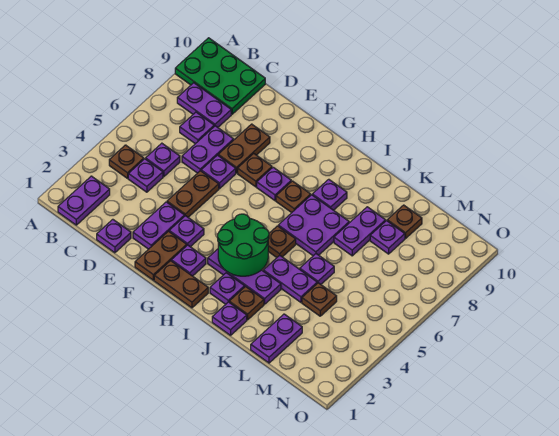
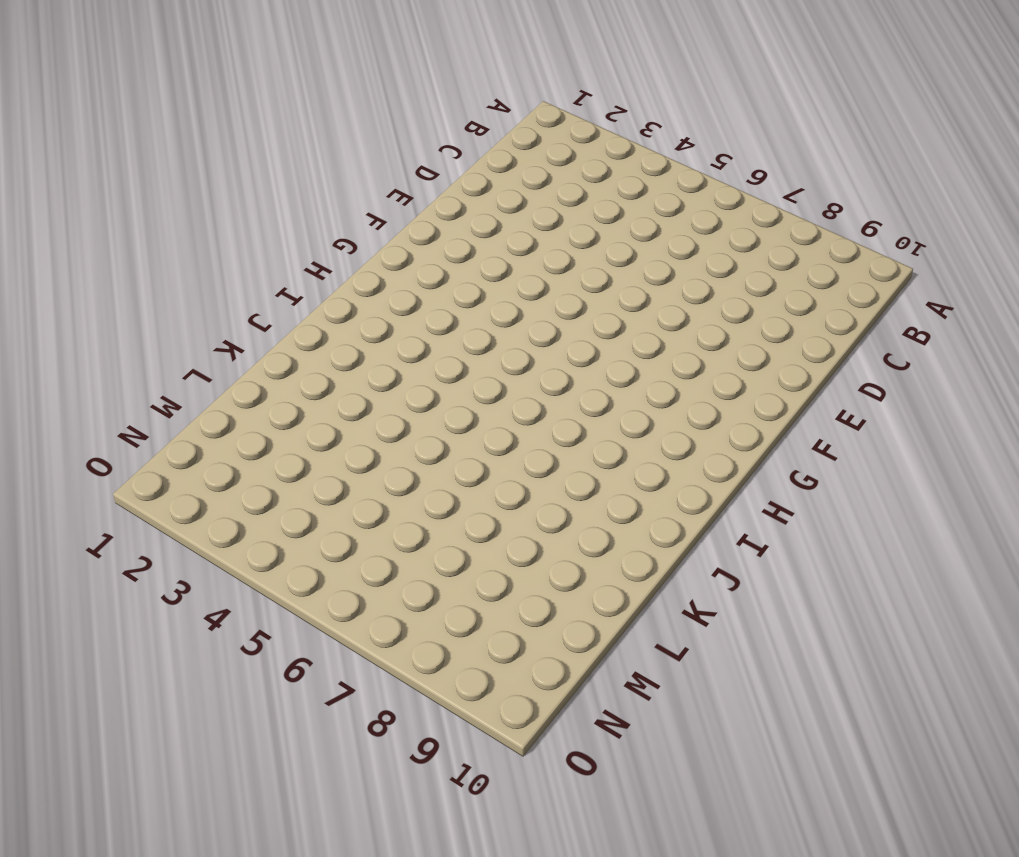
none -> green plate A9:C10 level 1
none -> purple plate B1:B2 level 1
none -> brown plate B4 level 1
none -> purple plate B8:C8 level 1

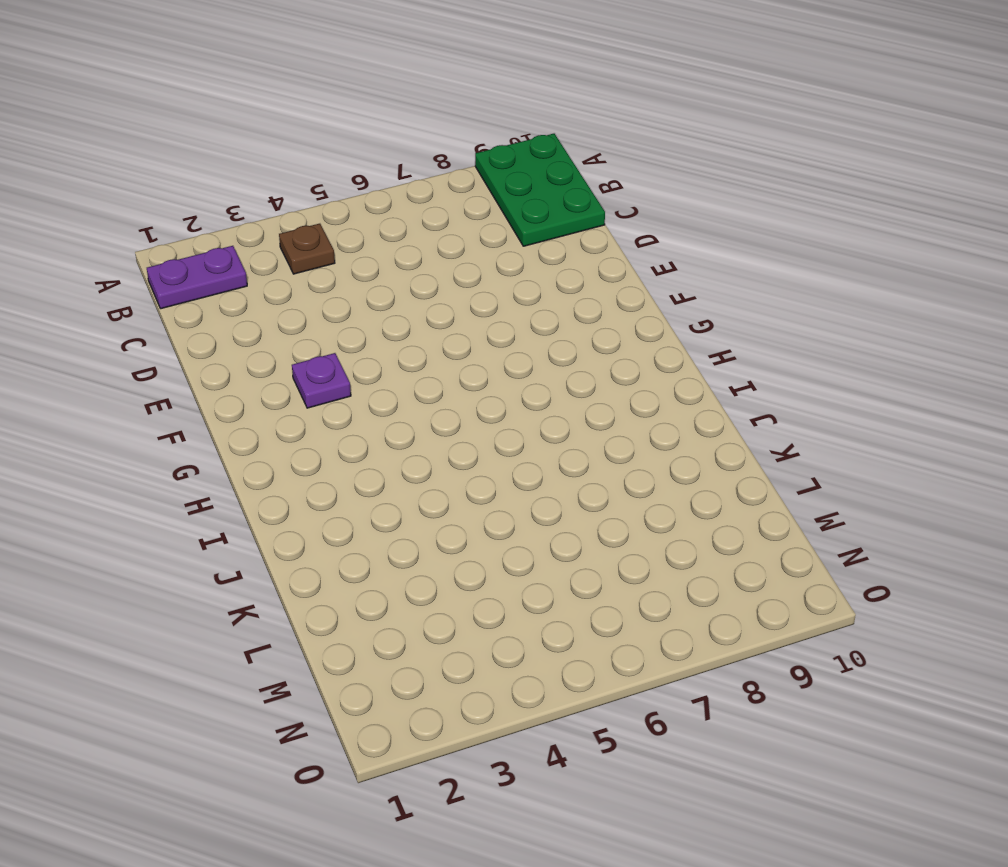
none -> purple plate B8:C8 level 1
none -> purple plate C4 level 1
none -> purple plate C5 level 1
none -> purple plate C7 level 1

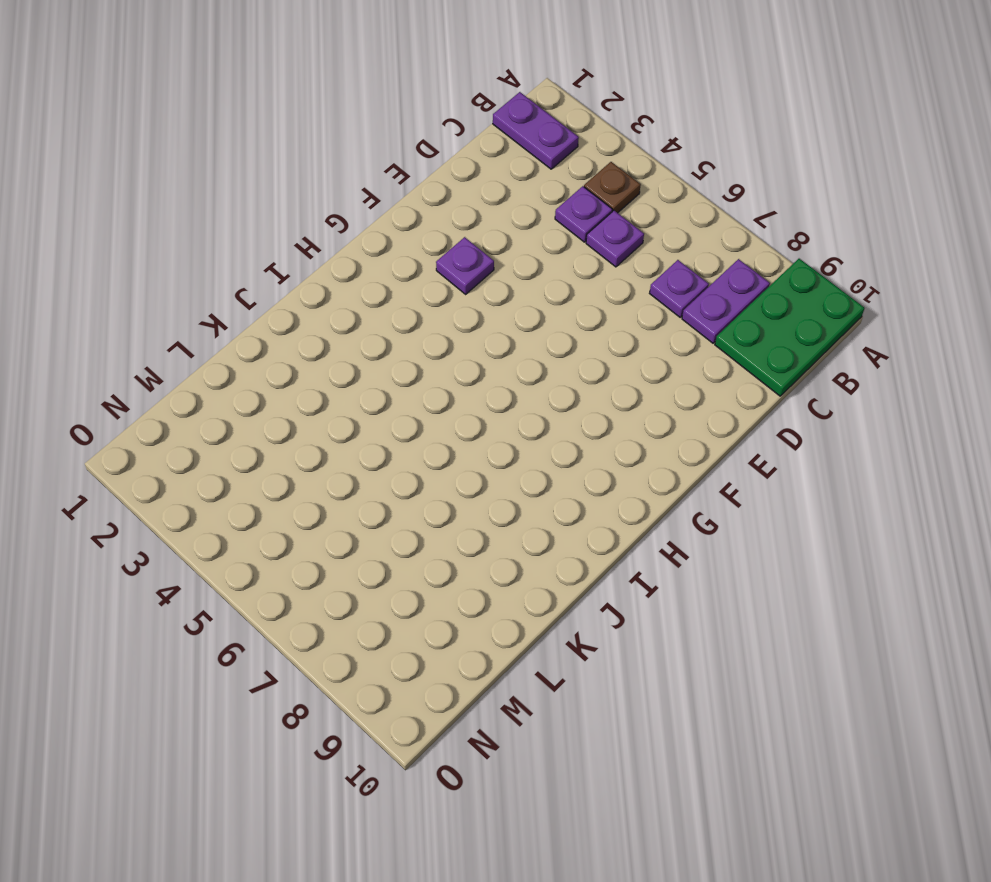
none -> purple plate D1 level 1
none -> purple plate D6:D7 level 1
none -> purple plate E2:E3 level 1
none -> brown plate E4:E5 level 1

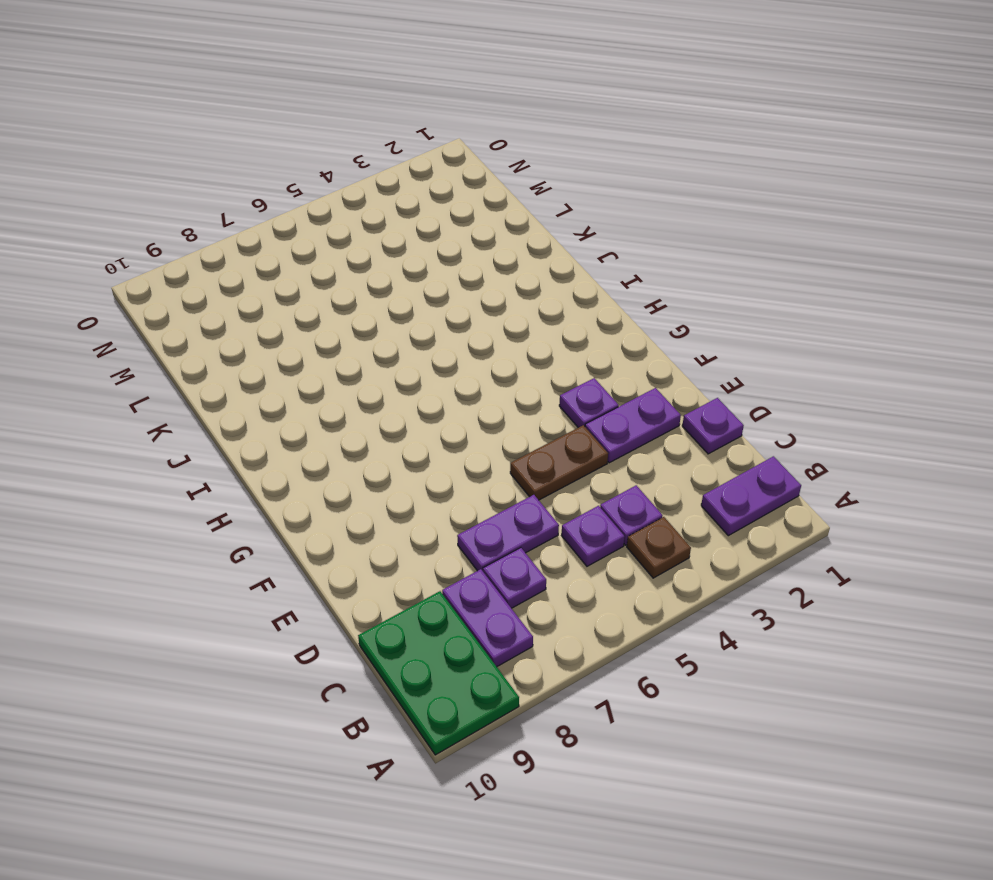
none -> purple plate E6 level 1
none -> brown plate E7:E8 level 1
none -> brown plate F1:F2 level 1
none -> brown plate F7 level 1

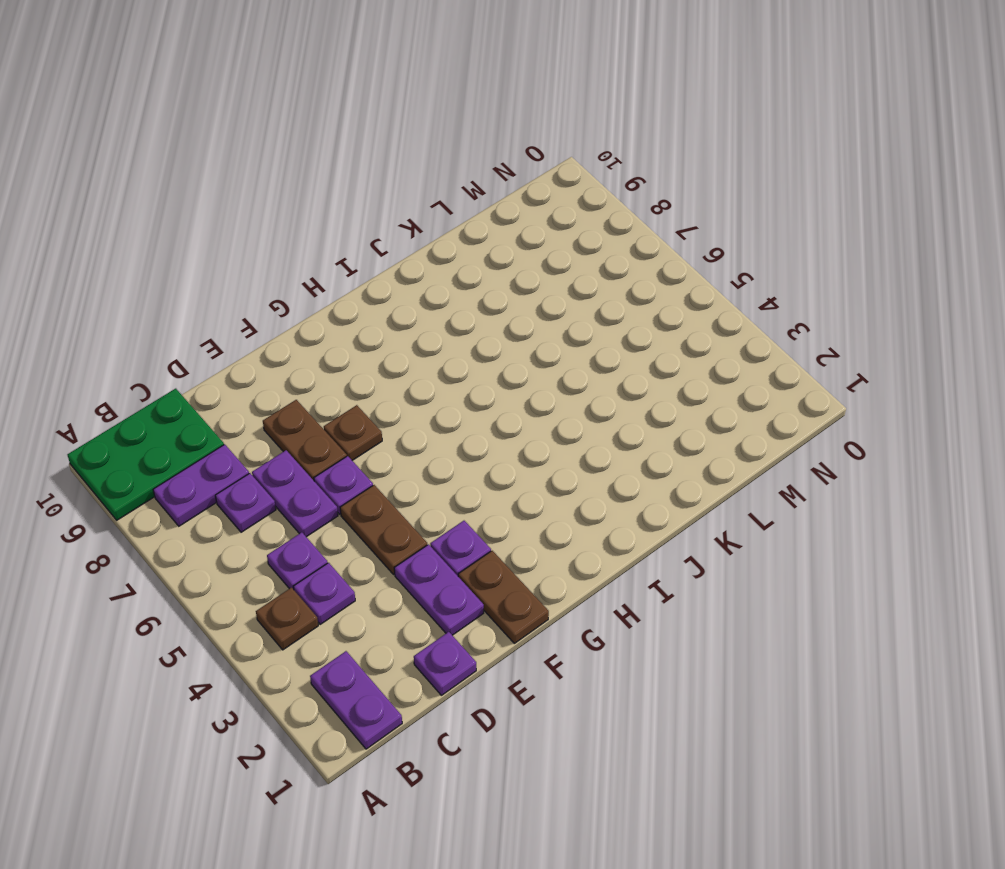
none -> brown plate G1:H1 level 1
none -> purple plate G2 level 1
none -> purple plate G7 level 1
none -> purple plate H3:J3 level 1

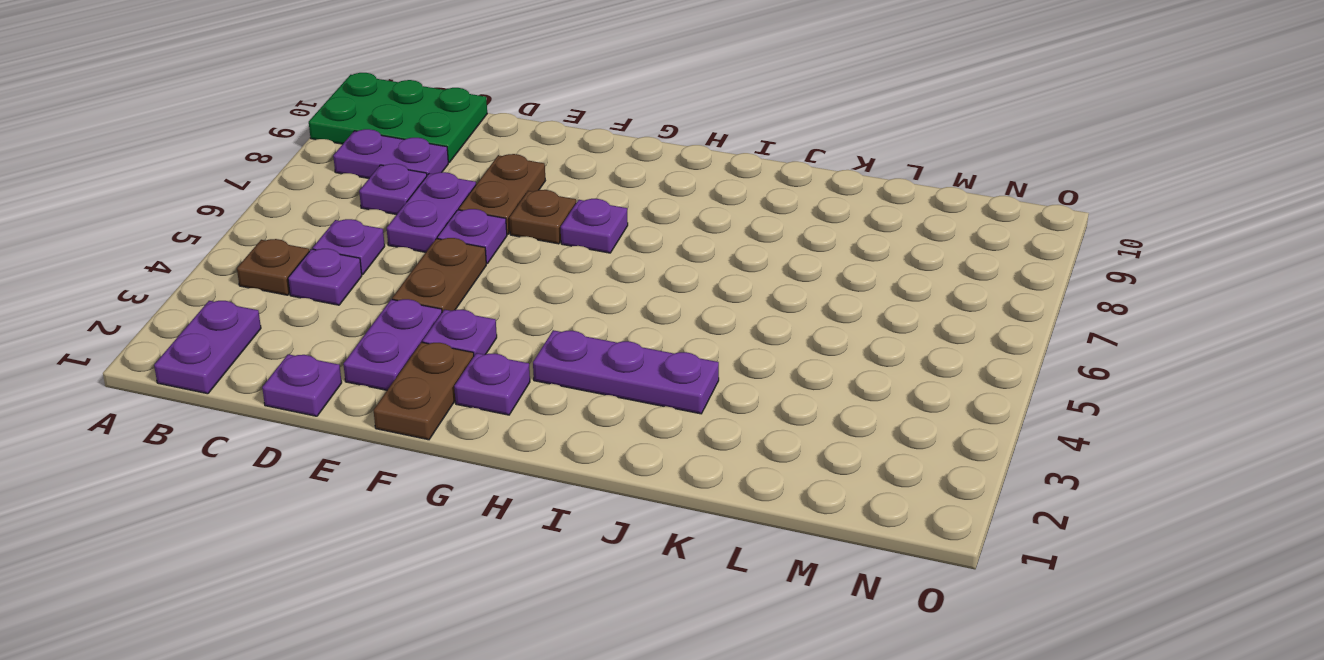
none -> brown plate G1:H1 level 1
none -> brown plate H7 level 1
none -> purple plate I2 level 1
none -> brown plate I5 level 1

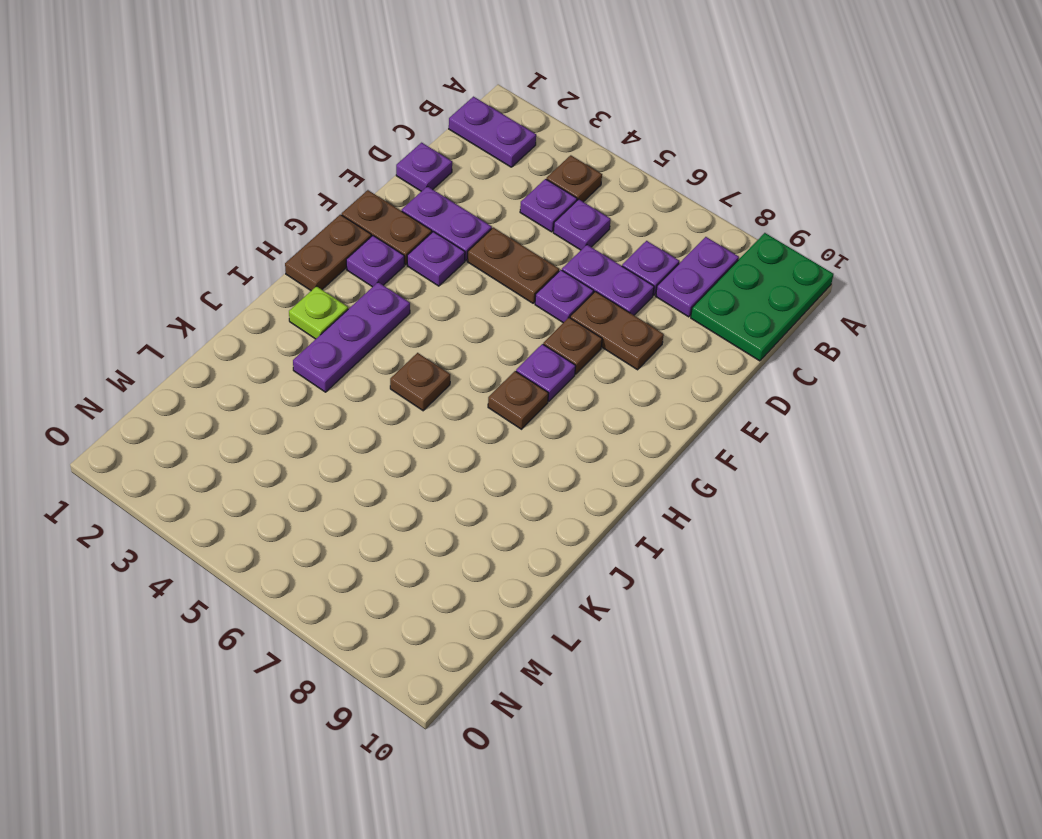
lime plate I2 level 1 -> purple plate I2 level 1
none -> purple plate I6:J7 level 1
none -> purple plate I8 level 1
none -> purple plate J1 level 1
none -> brown plate J2 level 1

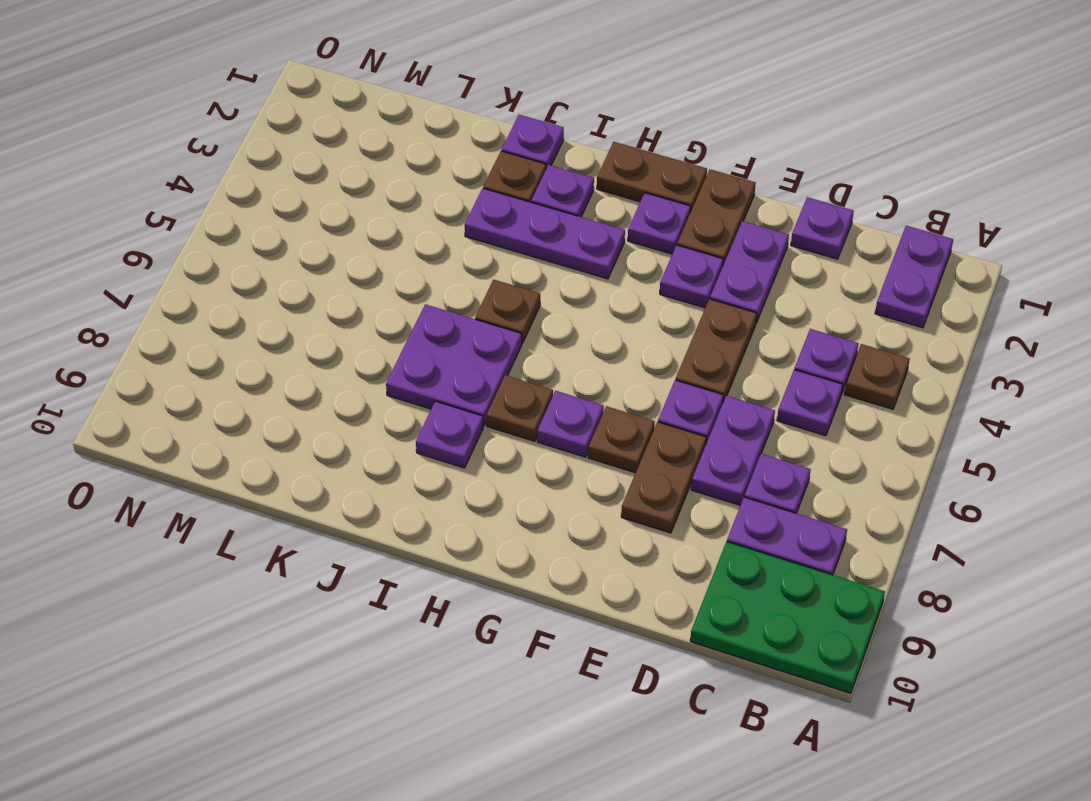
none -> purple plate J4:K4 level 1
none -> purple plate K5 level 1
none -> purple plate K7:K8 level 1
none -> purple plate L1:L2 level 1

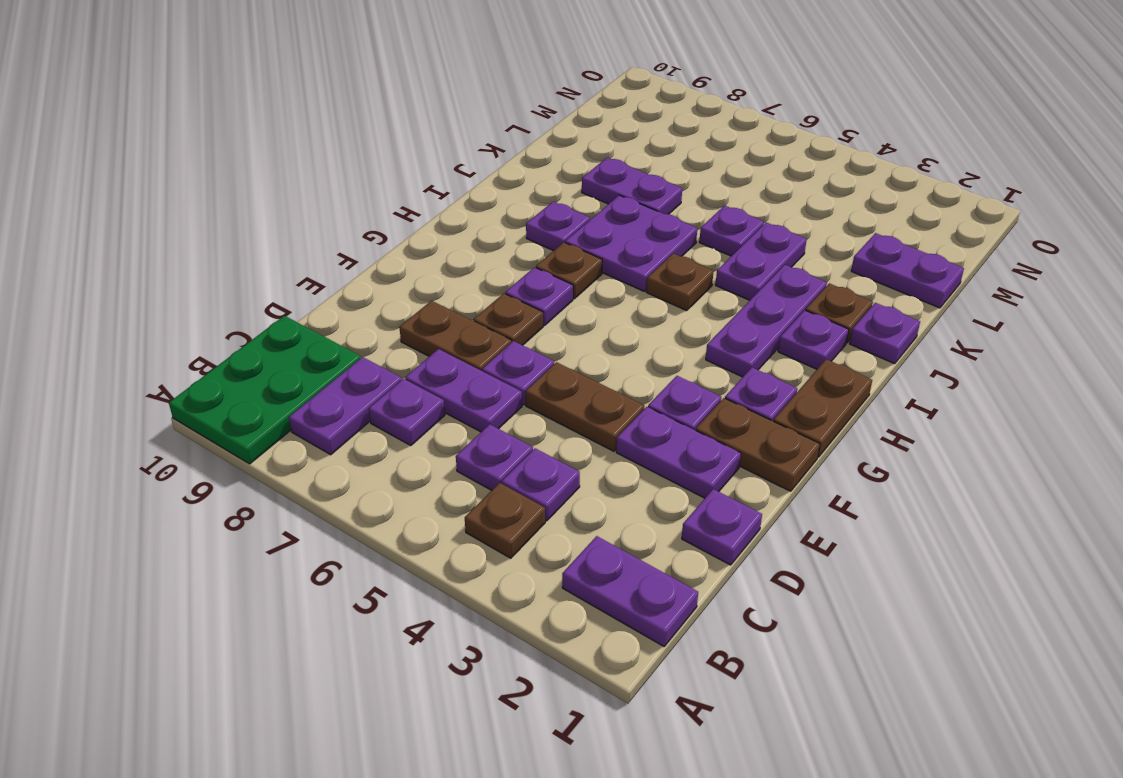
none -> brown plate L4 level 1
none -> purple plate L8 level 1
none -> brown plate L9 level 1
none -> green round brick H3:I4 level 2

